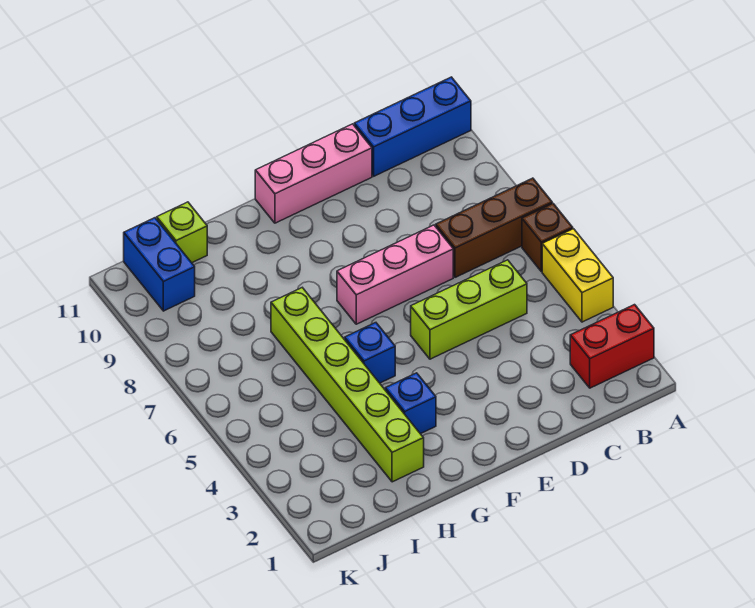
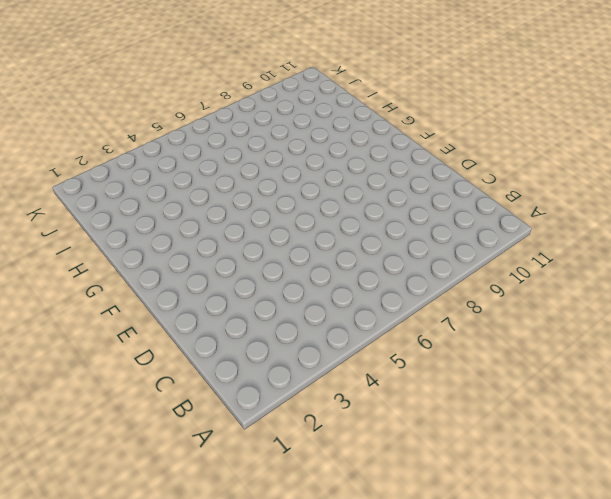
none -> red brick A2:B2 level 1
none -> yellow brick A4:A5 level 1
none -> brown brick A6 level 1

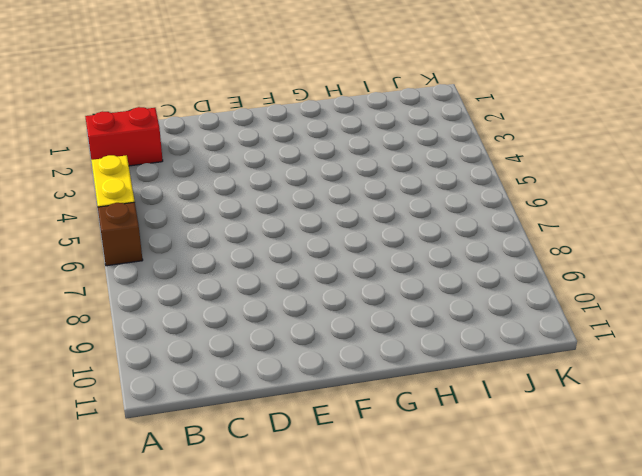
none -> brown brick A7:C7 level 1
none -> blue brick A11:C11 level 1
none -> lime brick C5:E5 level 1

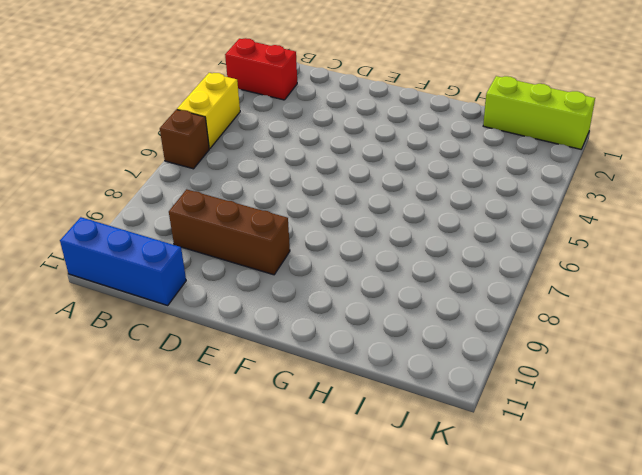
brown brick C9:E9 level 1 -> brown brick A7:C7 level 1
lime brick I1:K1 level 1 -> lime brick C5:E5 level 1
none -> pink brick D7:F7 level 1
none -> pink brick D11:F11 level 1
none -> blue brick G3 level 1

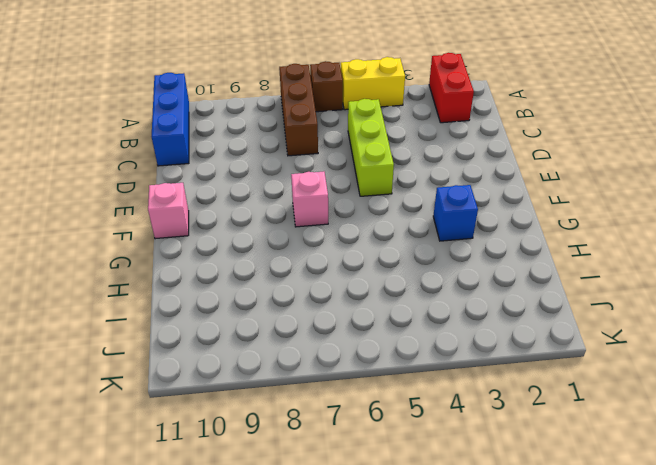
pink brick F7 level 1 -> pink brick D7:F7 level 1
pink brick F11 level 1 -> pink brick D11:F11 level 1
none -> blue brick G5 level 1
none -> lime brick H2:H7 level 1
none -> lime brick I11 level 1

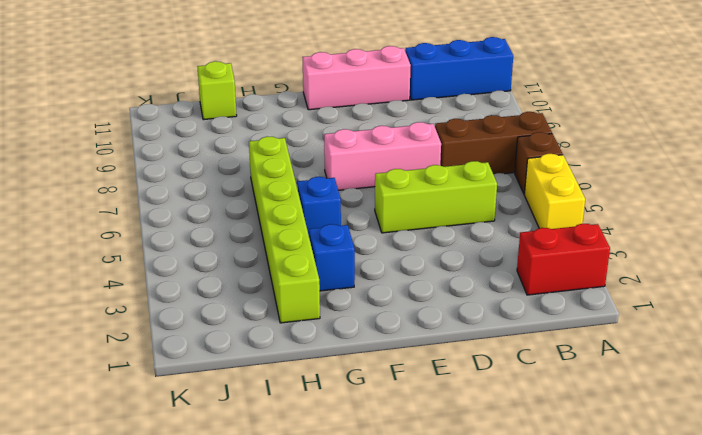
none -> blue brick J10:J11 level 1

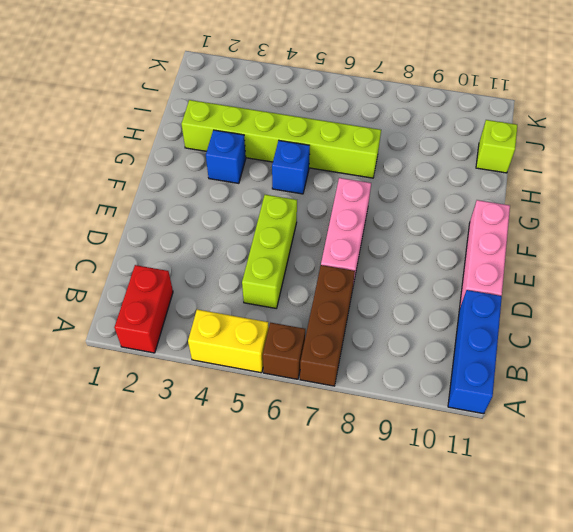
none -> blue brick J10:J11 level 1

